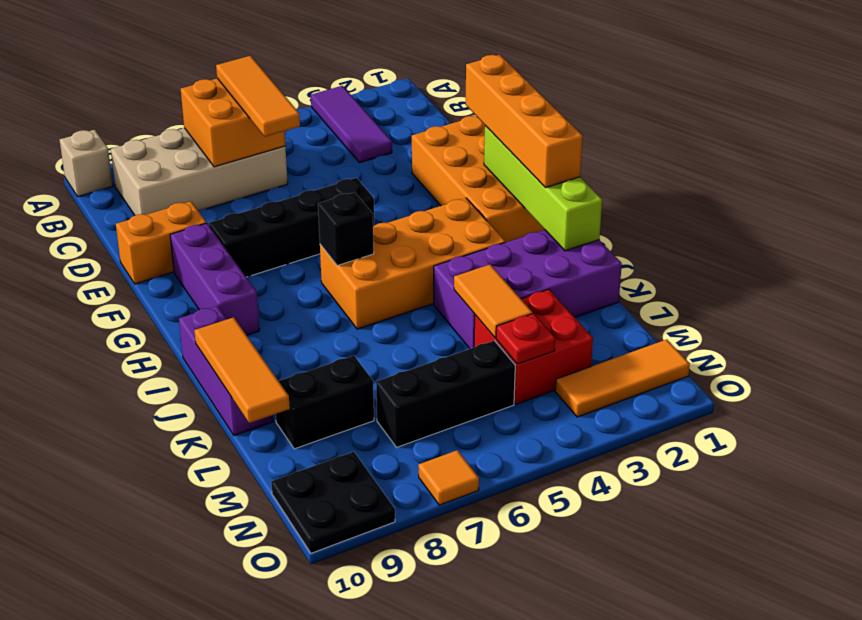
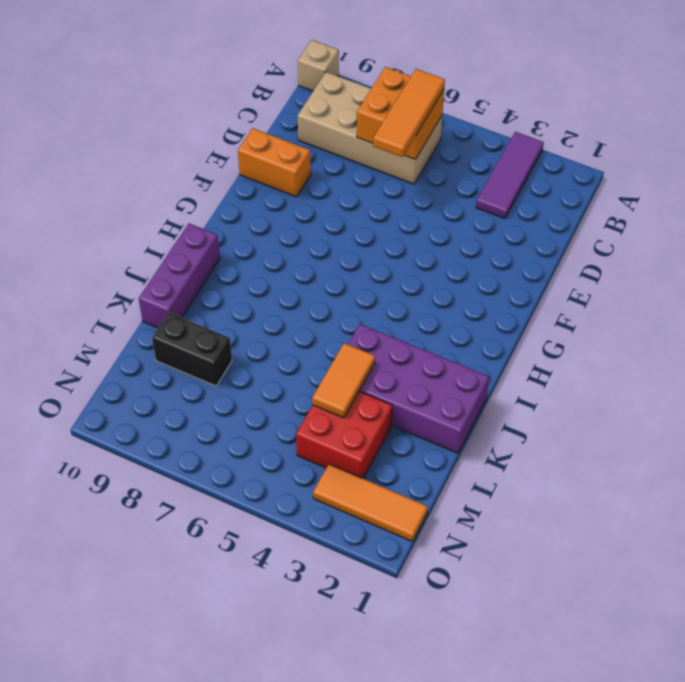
none -> orange brick E1:H2 level 1
none -> black brick F5:F8 level 1
none -> purple brick F9:H9 level 1

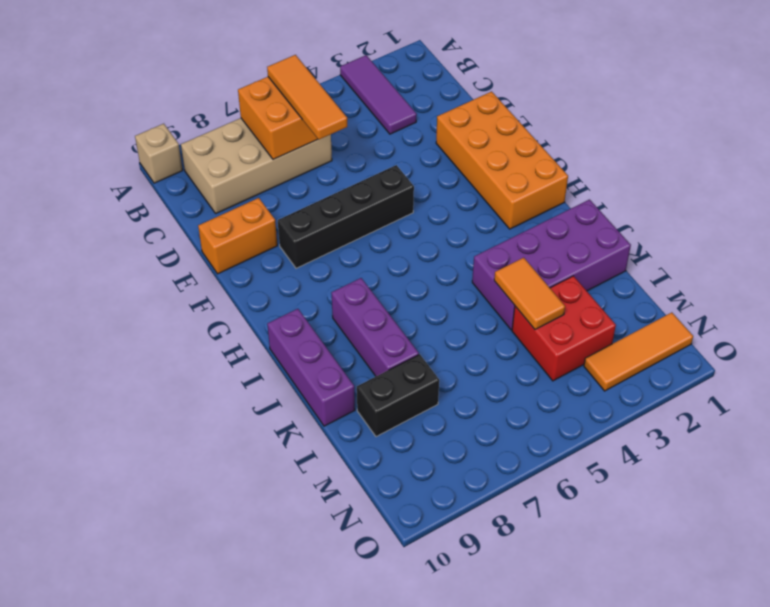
purple brick I8:K8 level 1 -> purple brick F9:H9 level 1
none -> orange brick H3:I6 level 1
none -> black brick M5:M7 level 1
none -> black plate N9:O10 level 1

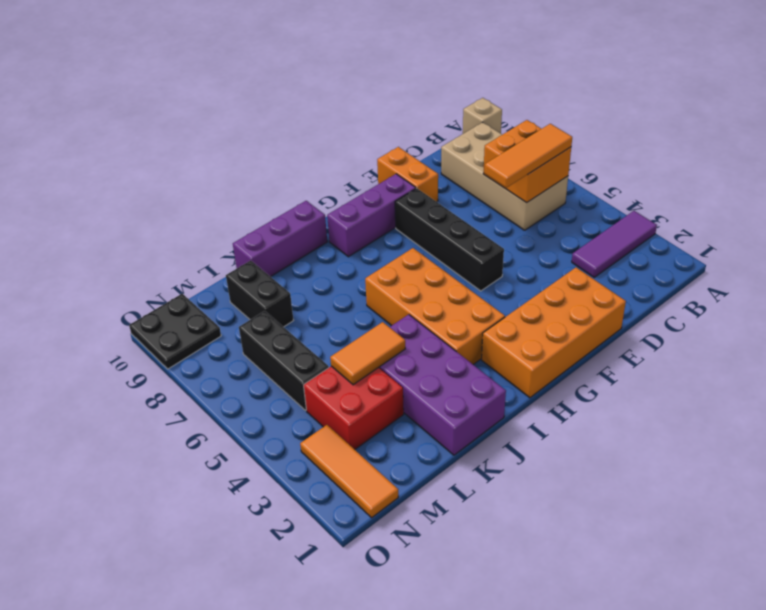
none -> orange tile O7 level 1
none -> lime brick G1:J1 level 2
none -> black brick H6 level 2

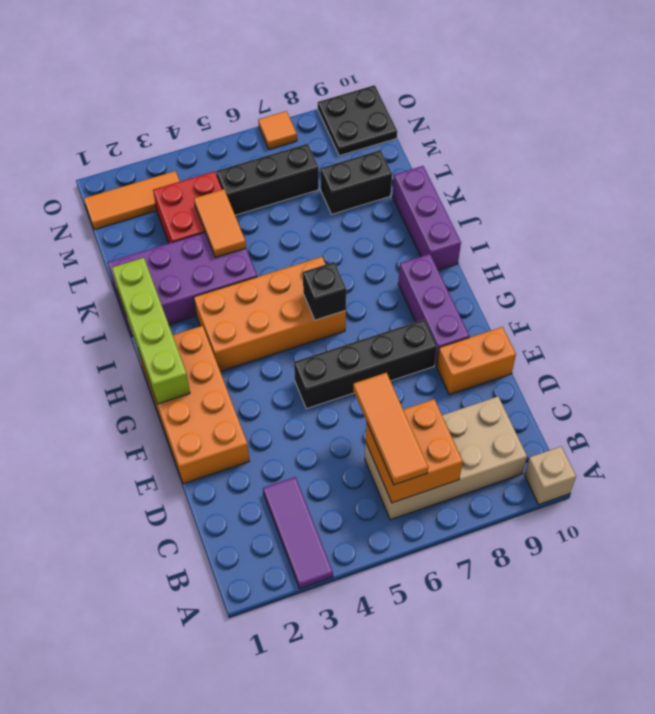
none -> orange tile J10:L10 level 2
none -> red plate M4 level 2
none -> orange brick F1:I1 level 3

